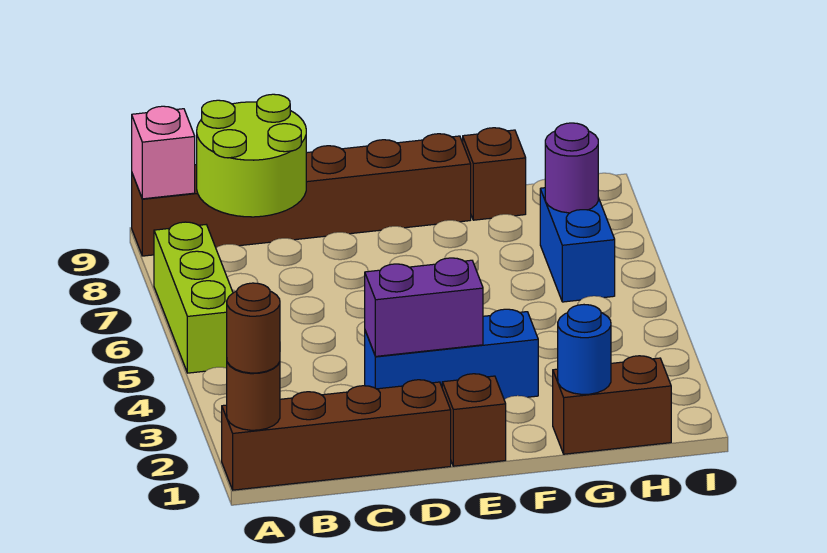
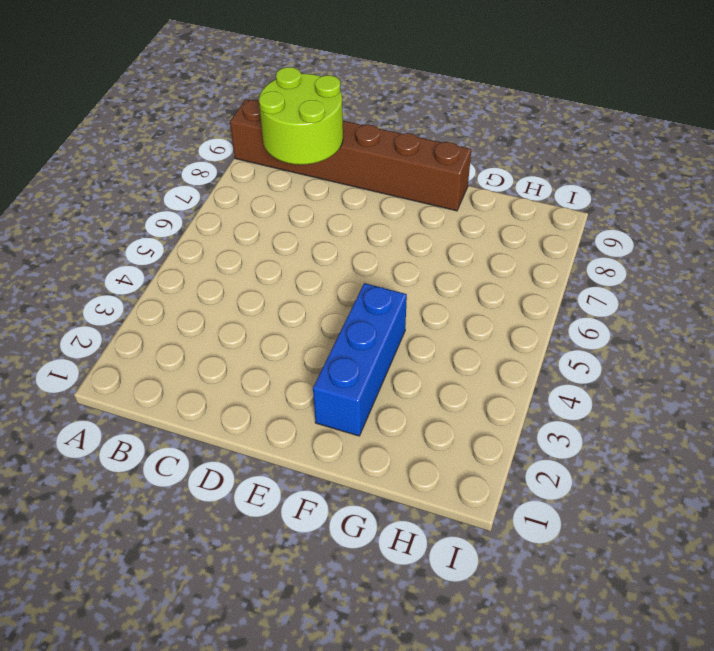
blue brick F2:F4 level 1 -> blue brick D3:F3 level 1
none -> brown brick A1:D1 level 1
none -> lime brick A5:A7 level 1
none -> brown brick E1 level 1

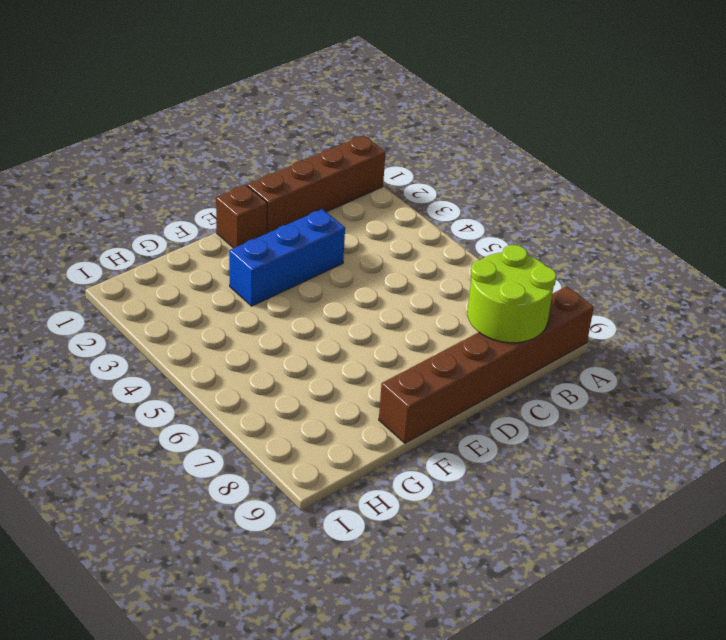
none -> lime brick A5:A7 level 1
none -> brown brick G1:H1 level 1
none -> brown brick G9 level 1

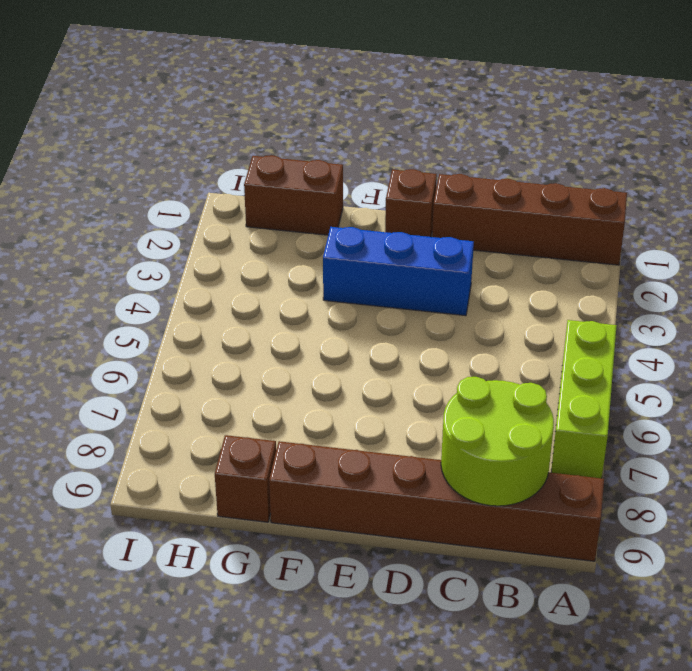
none -> blue brick H6:H7 level 1
none -> brown round brick A1 level 2
none -> pink brick A9 level 2

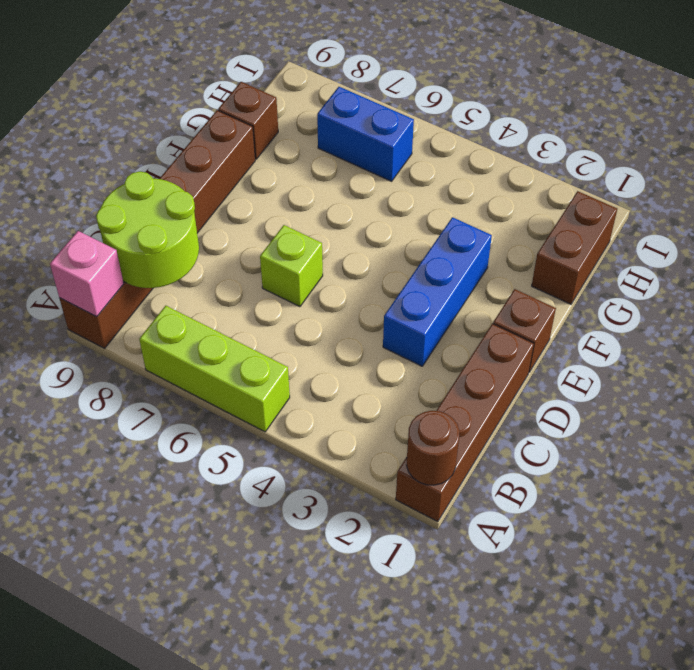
lime brick D6 level 1 -> none
none -> purple brick D3:E3 level 2
none -> blue round brick G1 level 2
none -> purple round brick H7 level 2

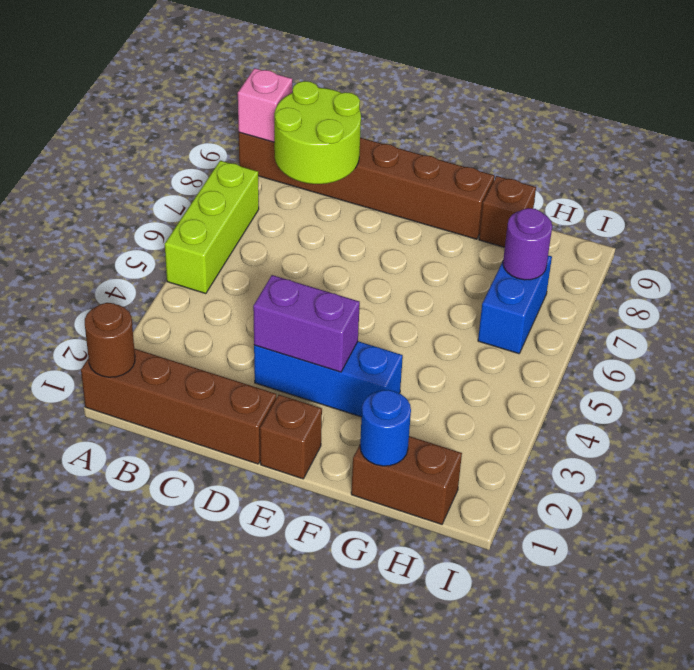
none -> brown round brick A1 level 3

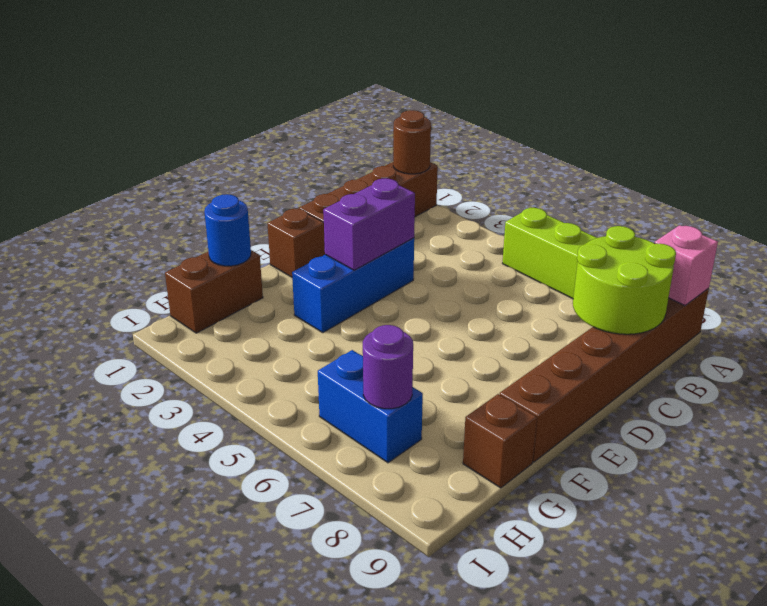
none -> brown round brick A1 level 3

